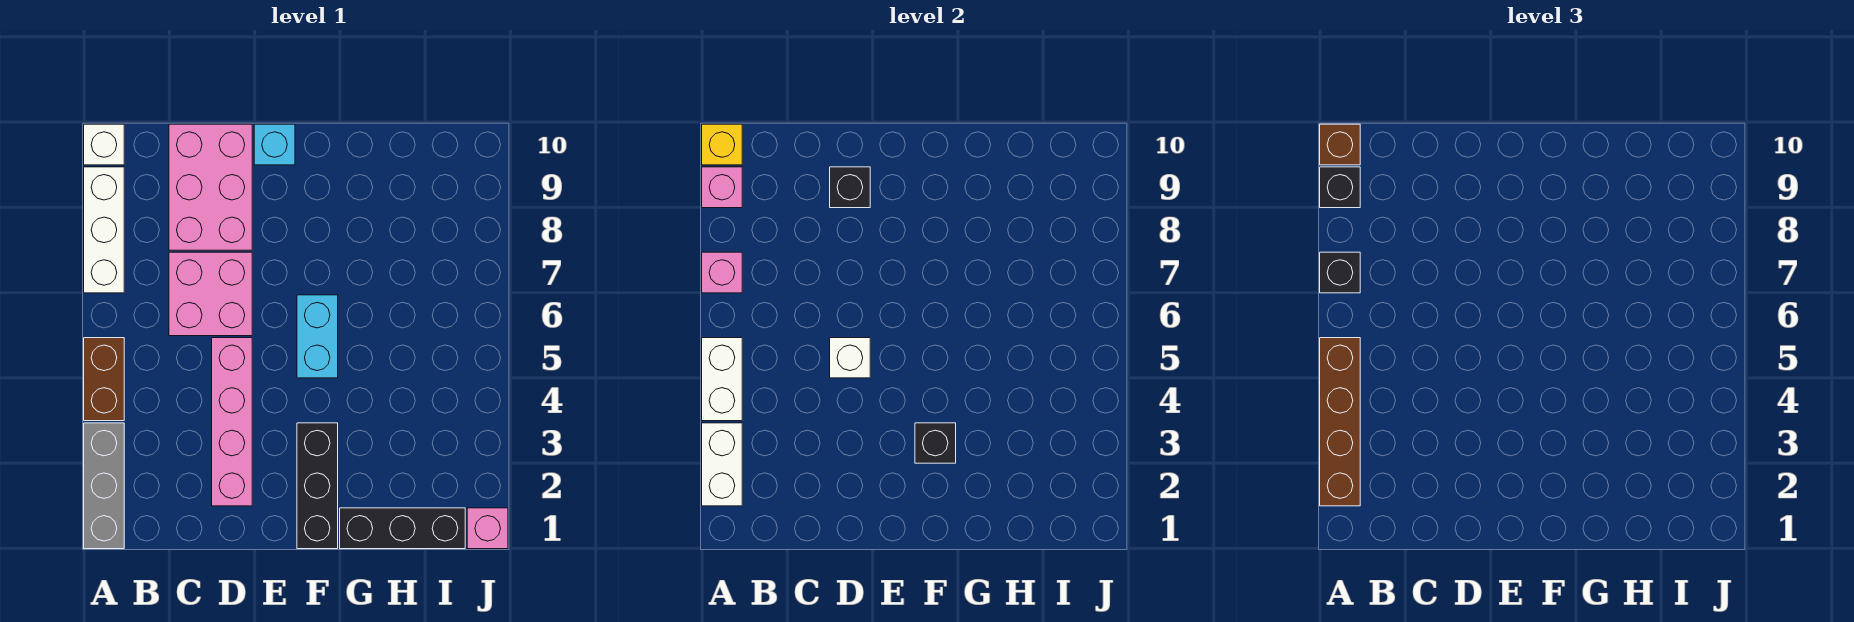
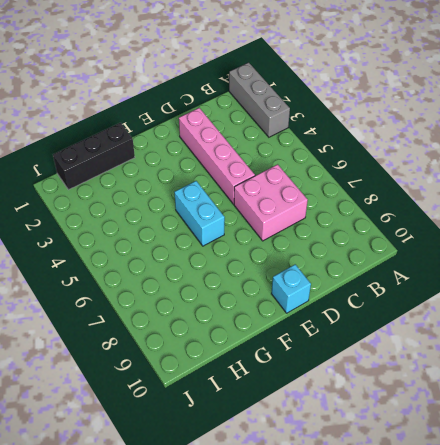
none -> brown brick A4:A5 level 1
none -> white brick A7:A9 level 1
none -> white brick A10 level 1

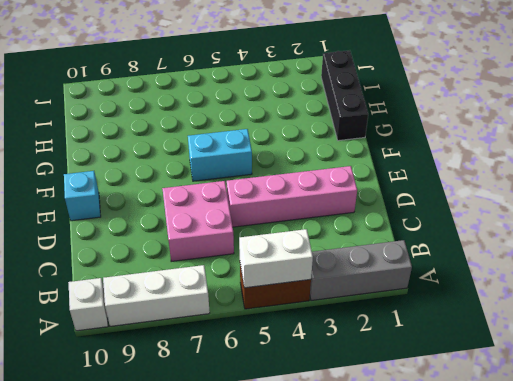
none -> pink brick C8:D10 level 1
none -> black brick F1:F3 level 1
none -> pink brick J1 level 1

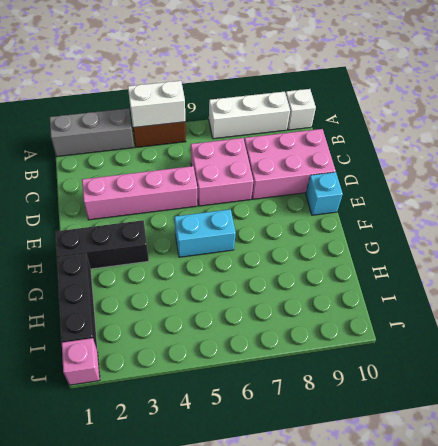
none -> white brick A2:A3 level 2
none -> pink brick A7 level 2
none -> pink brick A9 level 2

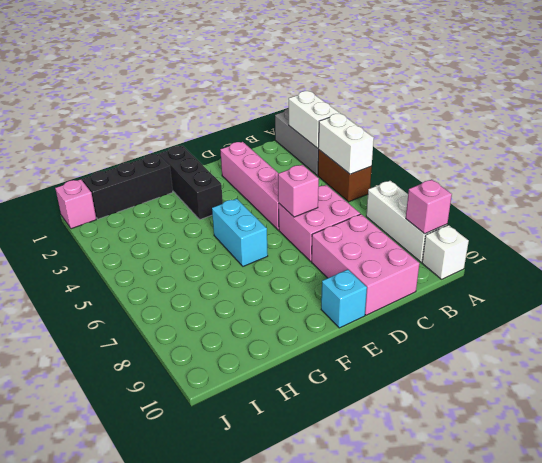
pink brick D6 level 2 -> pink brick A7 level 2
none -> yellow brick A10 level 2
none -> white brick D5 level 2
none -> black brick D9 level 2

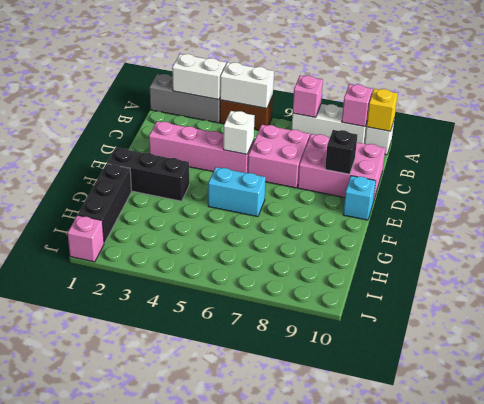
none -> black brick F3 level 2
none -> brown brick A2:A5 level 3
none -> black brick A7 level 3

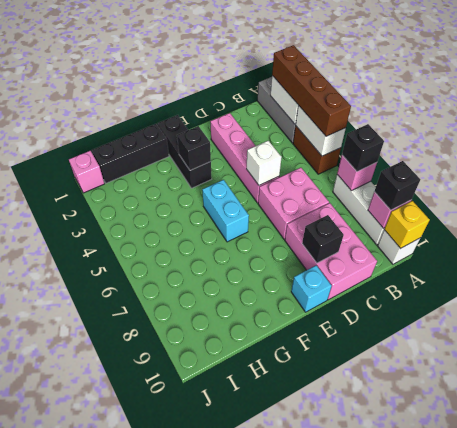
none -> brown brick A10 level 3

